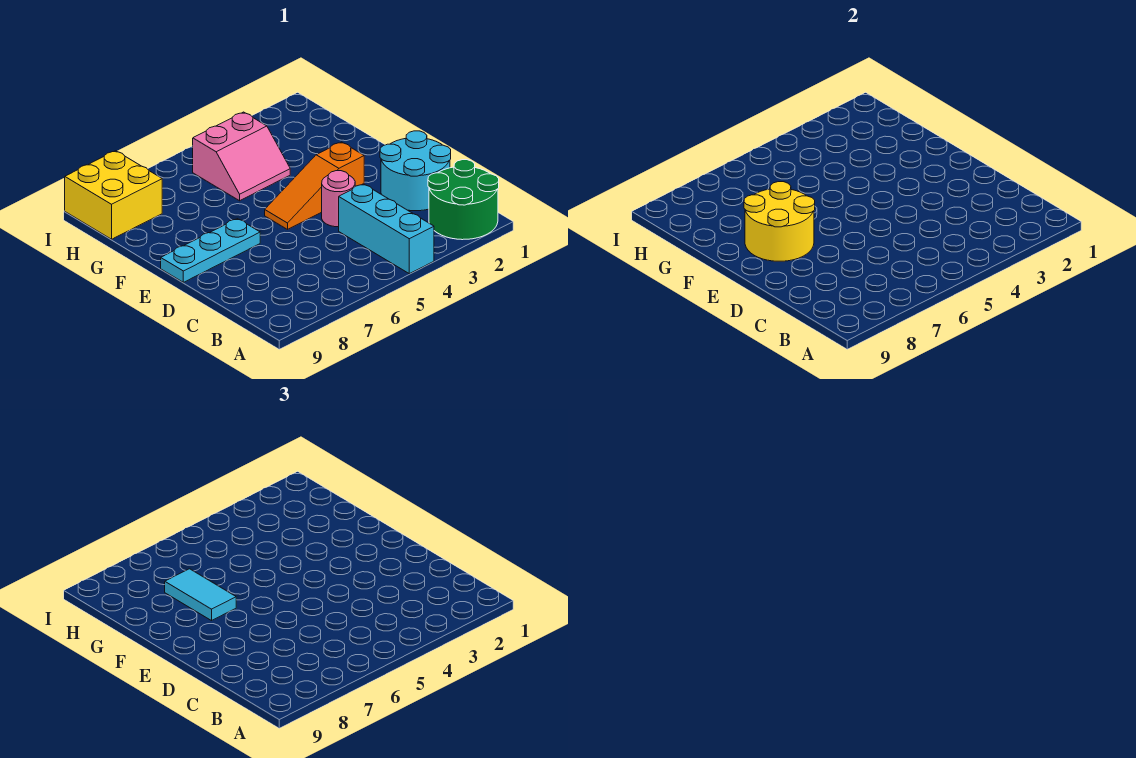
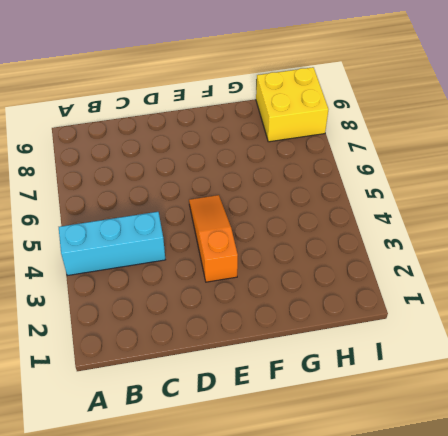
none -> green round brick A1:B2 level 1
none -> cyan round brick C1:D2 level 1

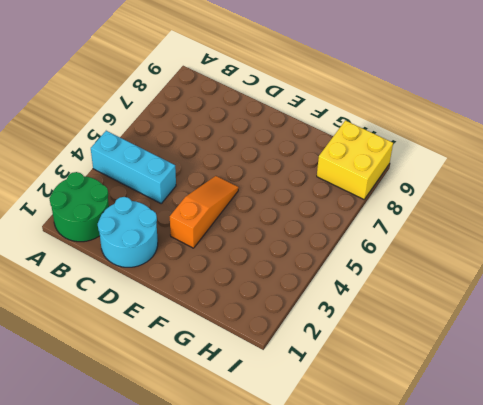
none -> pink round brick D4 level 1
none -> cyan plate E7:E9 level 1

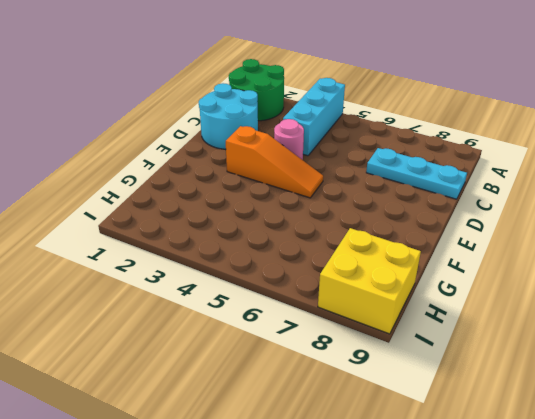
cyan plate C7:C9 level 1 -> cyan plate E7:E9 level 1
none -> pink slope G4:H5 level 1 top H
none -> yellow round brick E7:F8 level 2

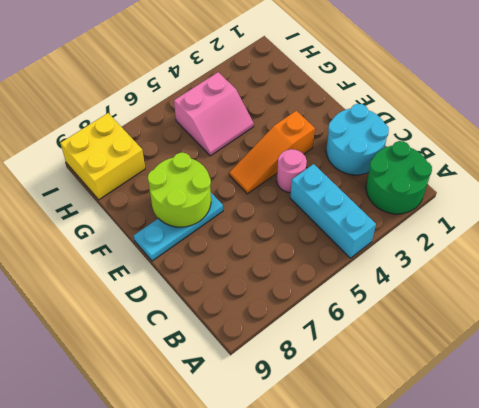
lime round brick E7:F8 level 2 -> yellow round brick E7:F8 level 2
none -> cyan tile F7:G7 level 3

